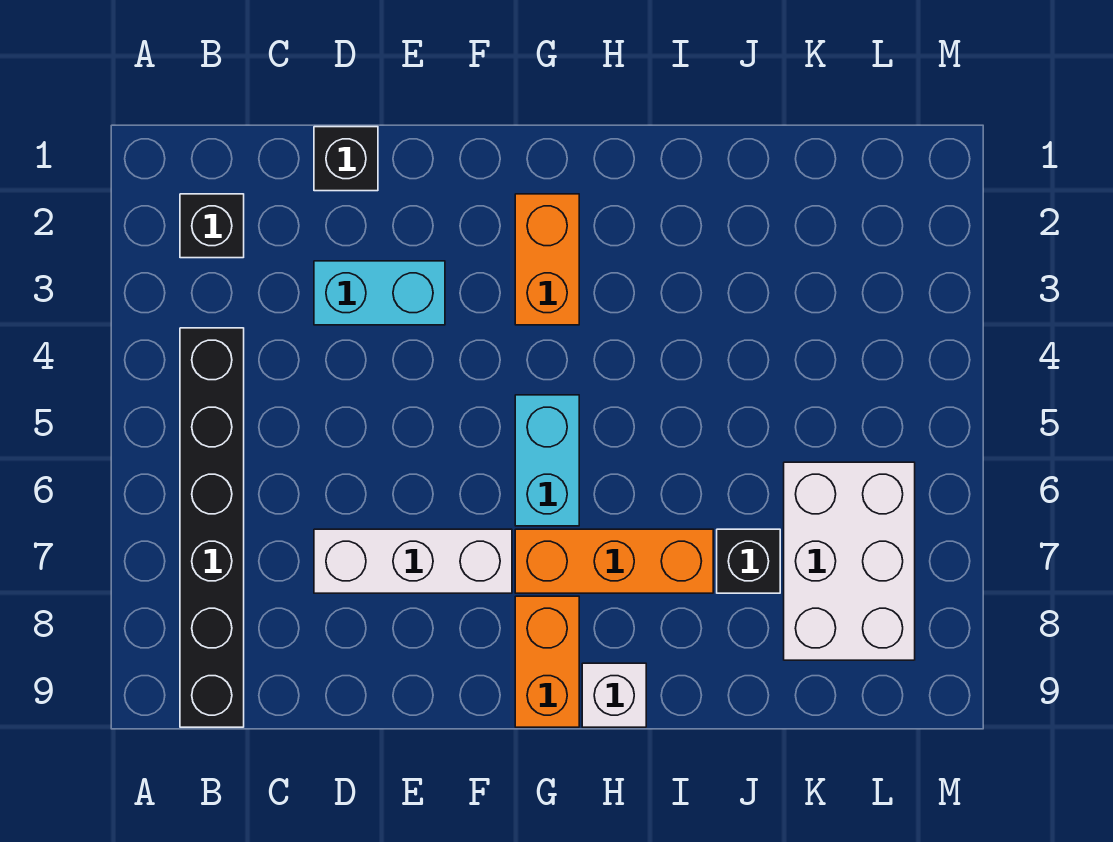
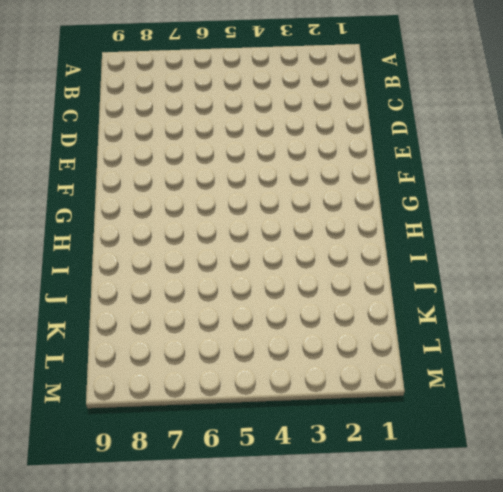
none -> black brick B2 level 1
none -> black brick B4:B9 level 1
none -> black brick D1 level 1

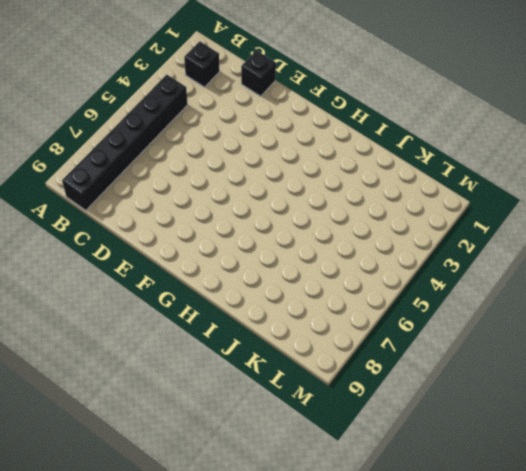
none -> cyan brick D3:E3 level 1
none -> white brick D7:F7 level 1
none -> orange brick G2:G3 level 1

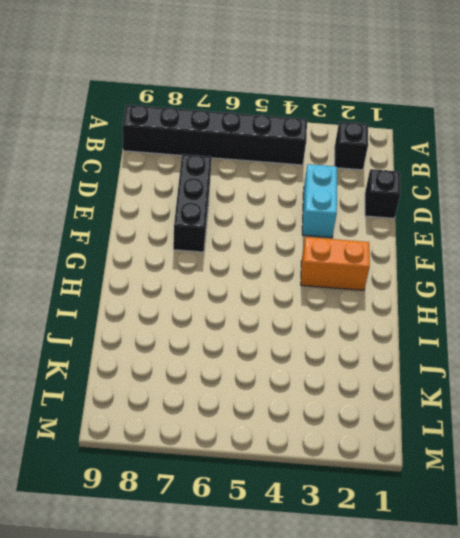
black brick D7:F7 level 1 -> white brick D7:F7 level 1
none -> cyan brick G5:G6 level 1
none -> orange brick G7:I7 level 1
none -> orange brick G8:G9 level 1

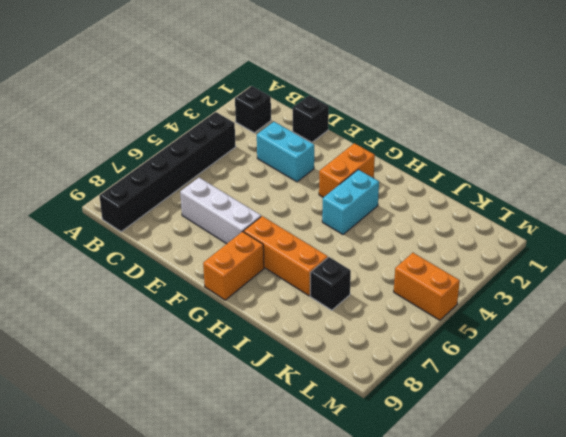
cyan brick H3:H4 level 1 -> cyan brick G5:G6 level 1
orange brick L5:M5 level 1 -> none
none -> white brick H9 level 1
none -> white brick K6:L8 level 1

